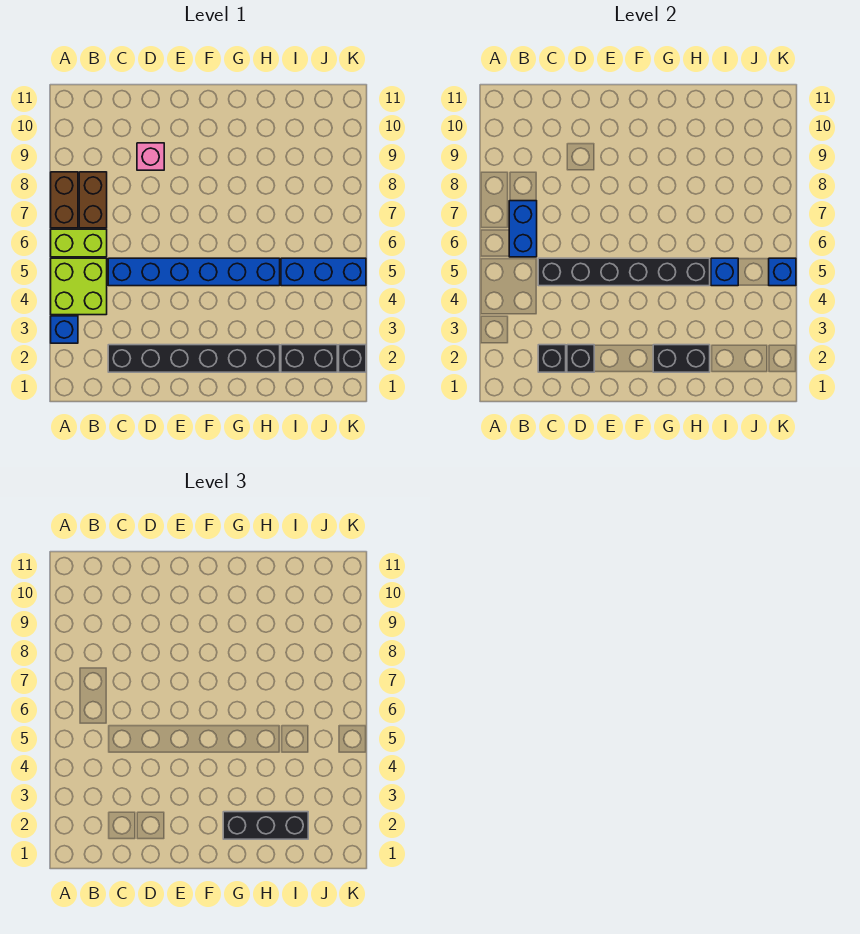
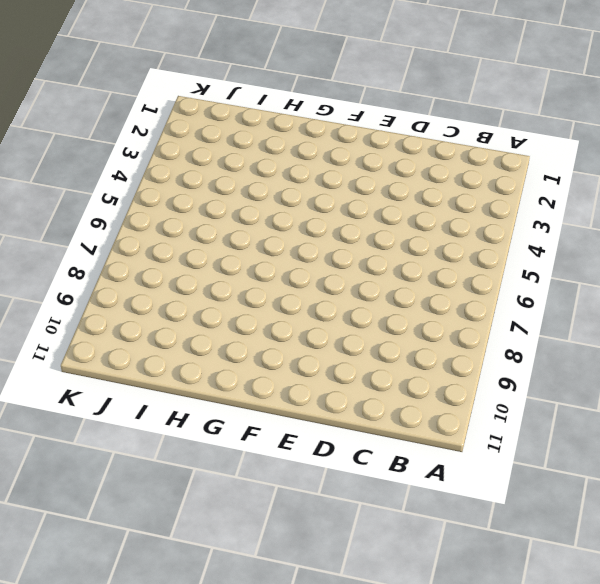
none -> blue brick A3 level 1
none -> lime brick A4:B5 level 1
none -> lime brick A6:B6 level 1

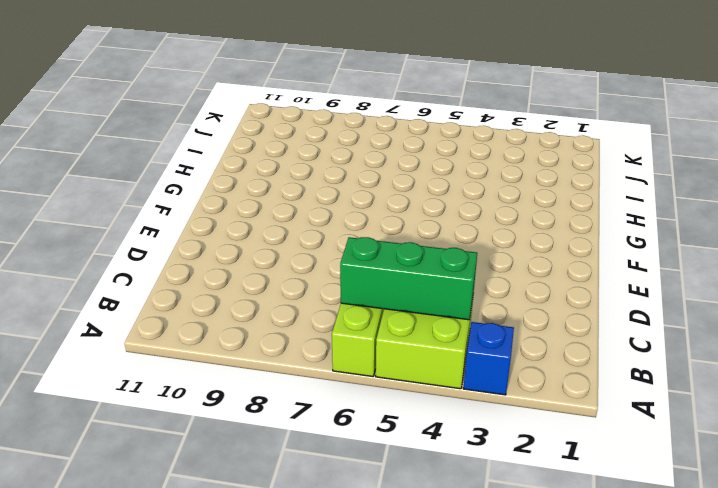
green brick B4:B6 level 2 -> blue brick B6:B7 level 2
none -> brown brick A7:A8 level 1
none -> brown brick B7:B8 level 1
none -> black brick C2:H2 level 1

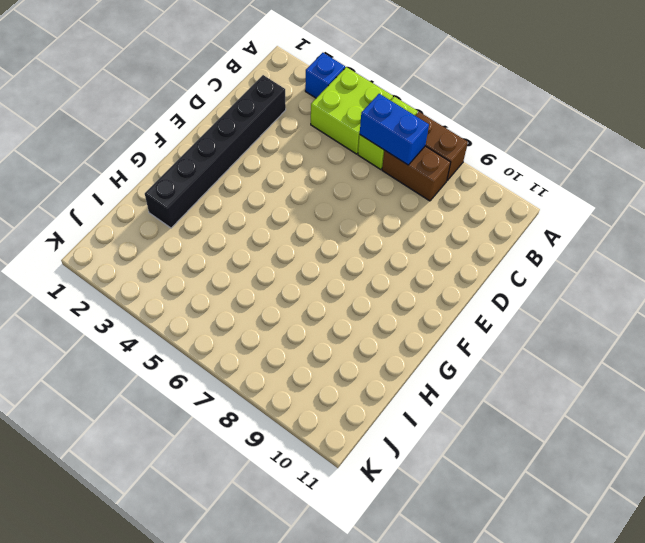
none -> blue brick C5:H5 level 1
none -> pink brick D9 level 1
none -> black brick I2:J2 level 1

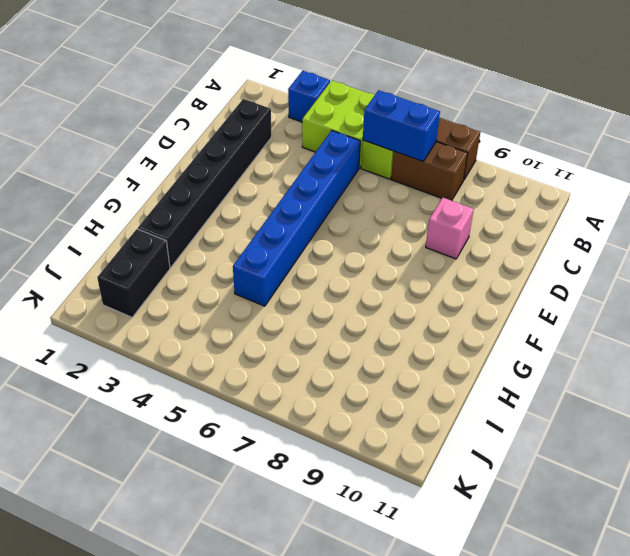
none -> blue brick I5:K5 level 1
none -> black brick K2 level 1
none -> black brick C2 level 2

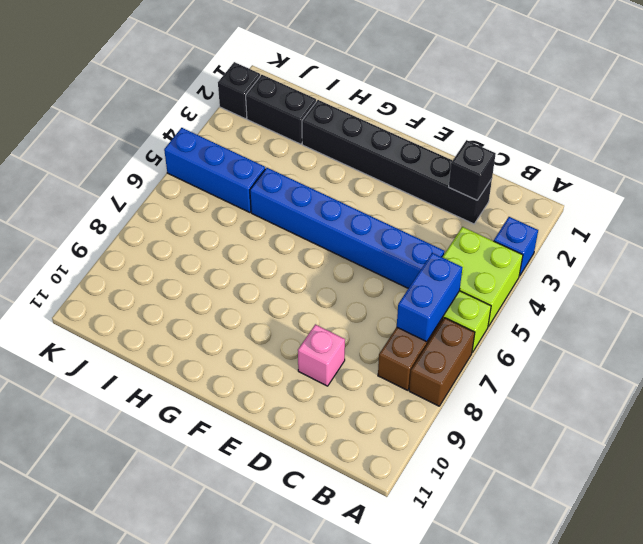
none -> black brick C5:H5 level 2
none -> black brick D2 level 2
none -> black brick G2:H2 level 2

